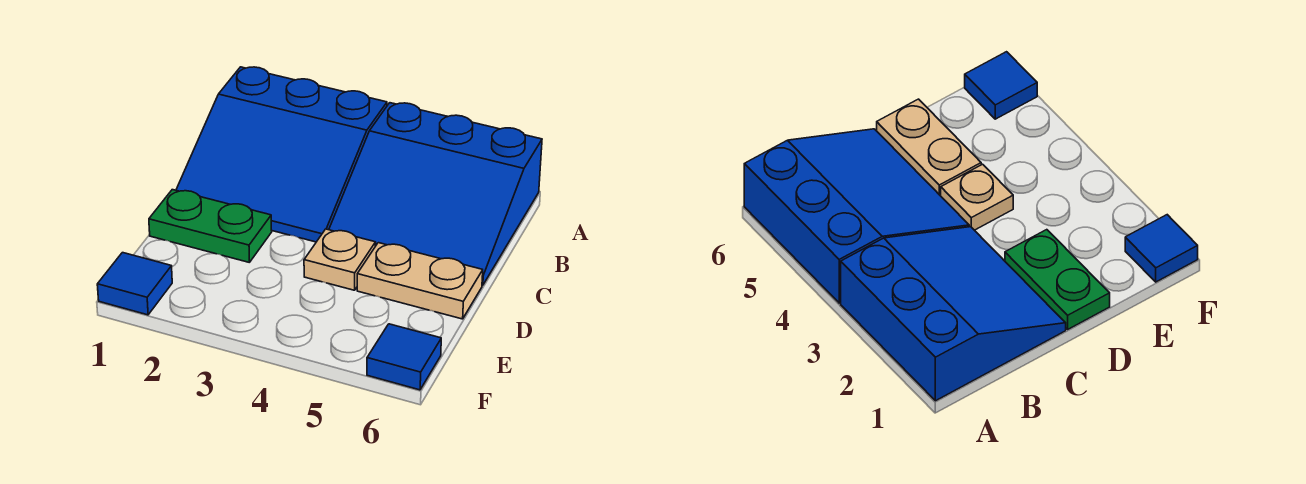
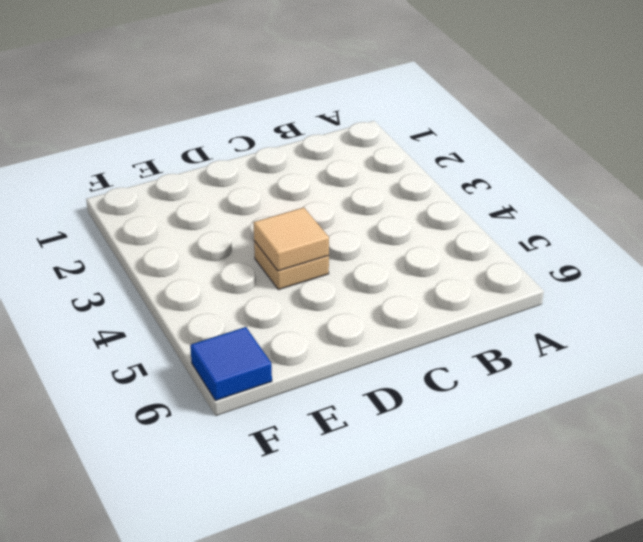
tan tile D4 level 2 -> none
none -> blue slope A1:C3 level 1 top A
none -> blue slope A4:C6 level 1 top A

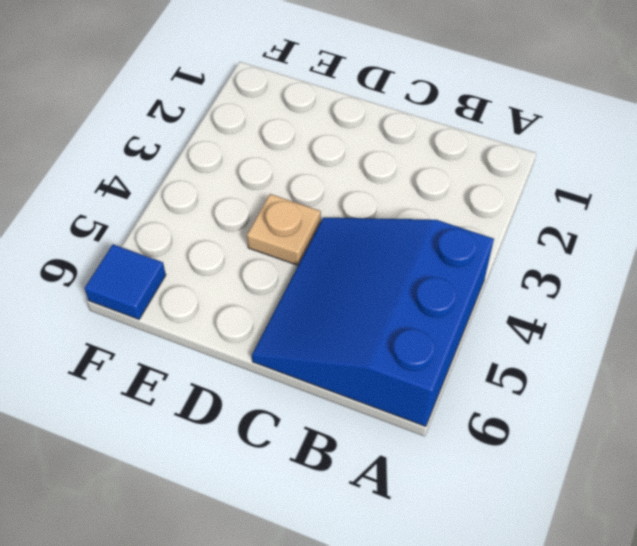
none -> blue slope A1:C3 level 1 top A
none -> green plate D1:D2 level 1

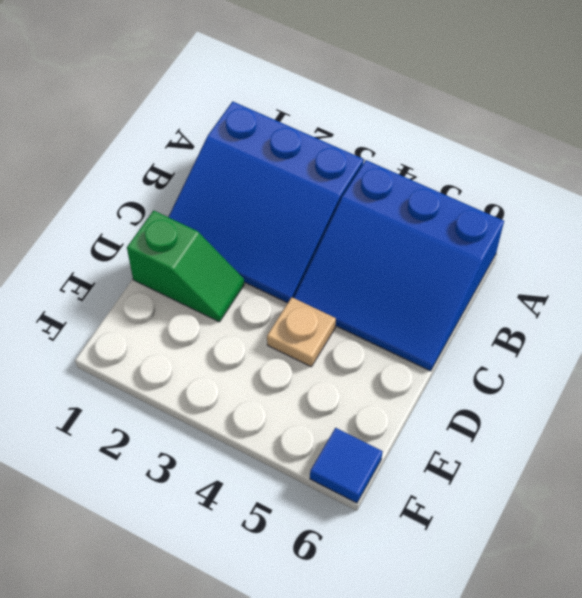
green slope D1:D2 level 1 top 1 -> green plate D1:D2 level 1
none -> tan plate D5:D6 level 1
none -> blue tile F1 level 1

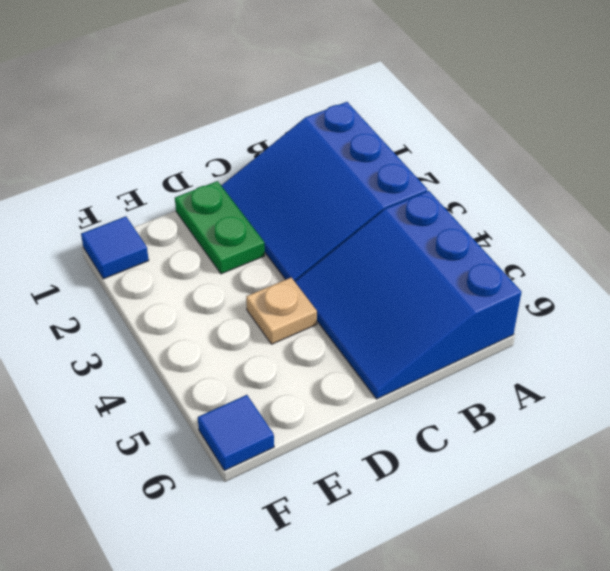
none -> tan plate D5:D6 level 1

